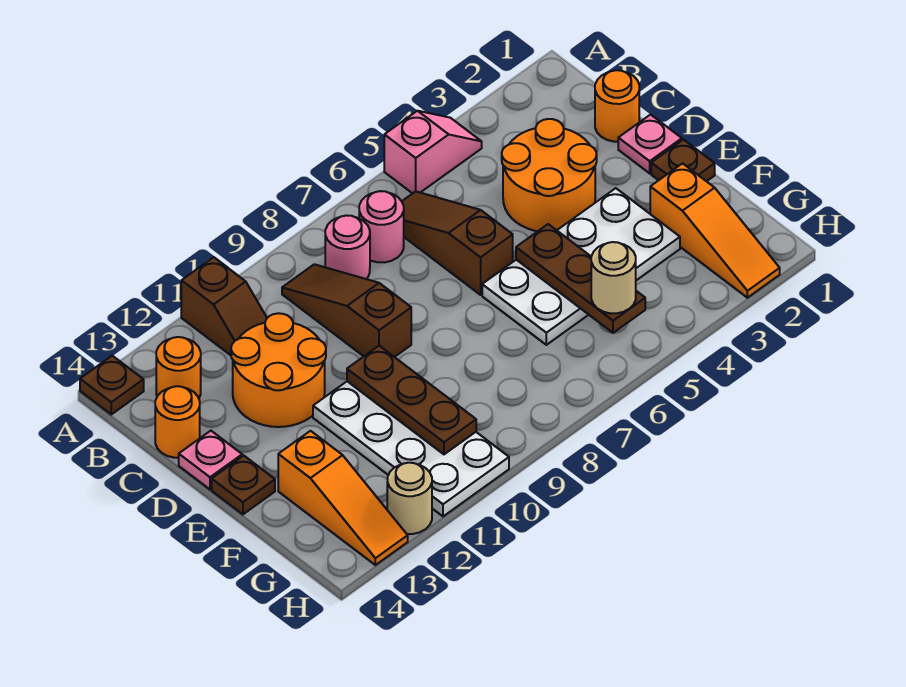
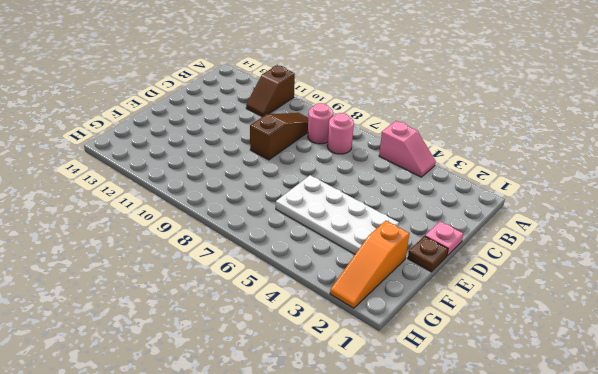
none -> brown plate A14 level 1
none -> brown slope B6:D6 level 1 top D
none -> orange round brick B13 level 1

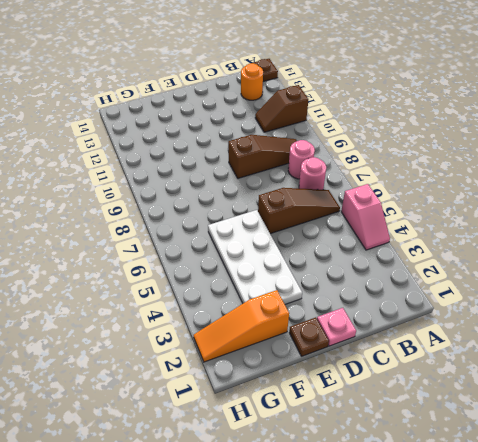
none -> orange round brick C1 level 1
none -> orange round brick C3:D4 level 1
none -> orange round brick C11:D12 level 1

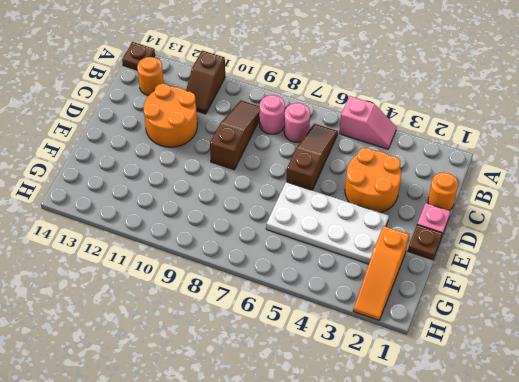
none -> orange round brick C14 level 1
none -> pink plate D14 level 1
none -> white plate E10:H11 level 1

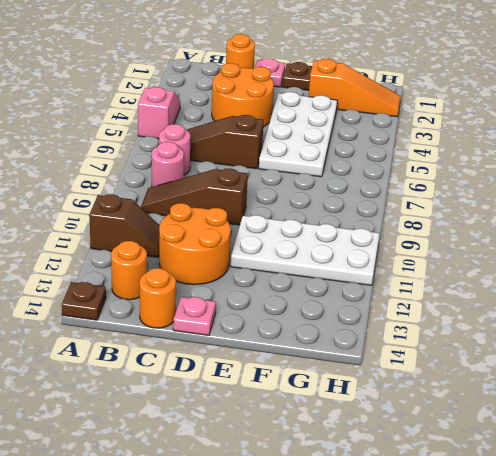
none -> brown plate E14 level 1
none -> orange slope F13:H13 level 1 top F
none -> tan round brick H12 level 1

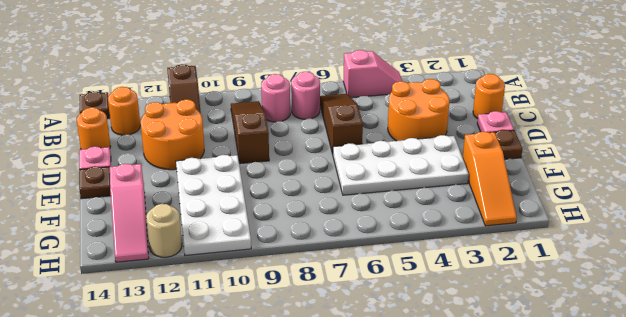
pink slope F13:H13 level 1 top F -> orange slope F13:H13 level 1 top F
none -> brown plate E5:G5 level 2
none -> brown plate E10:G10 level 2
none -> tan round brick G5 level 3

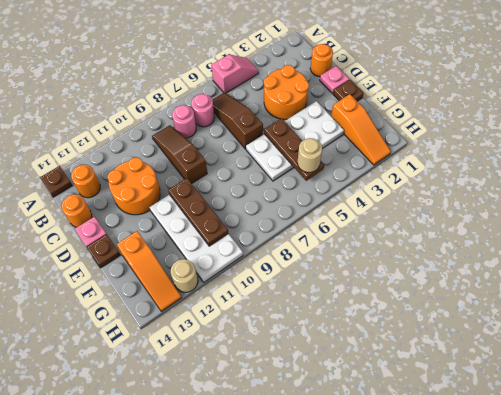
none -> brown slope A11:B11 level 1 top A

